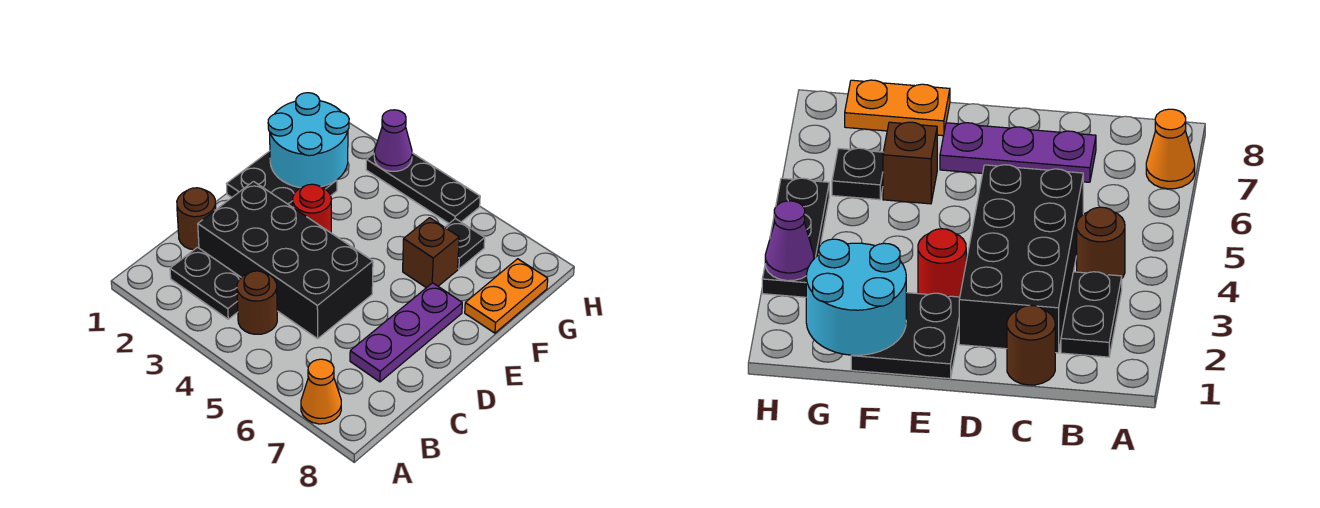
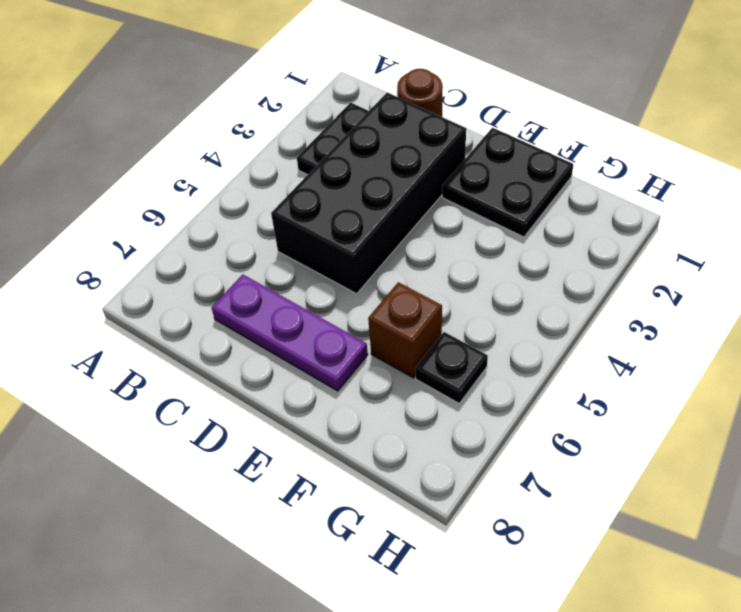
none -> orange cone A7 level 1
none -> brown round brick B4 level 1
none -> red round brick E3 level 1

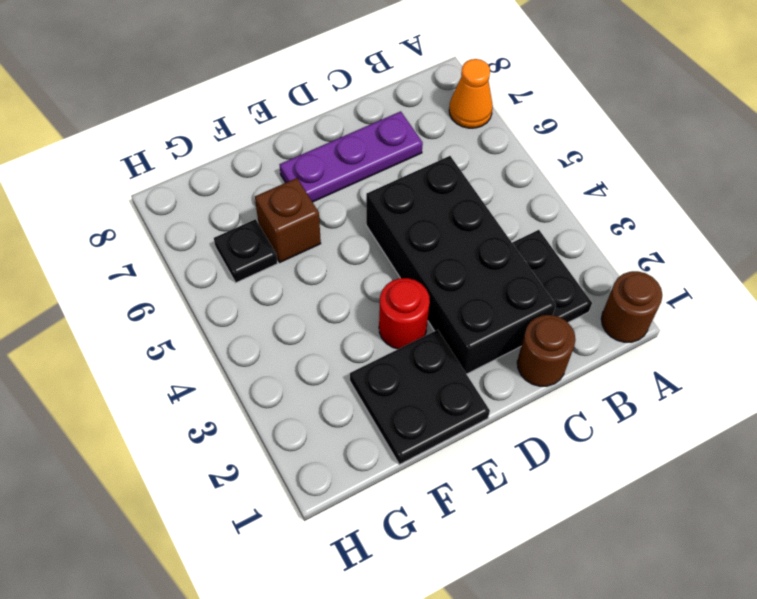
brown round brick A1 level 1 -> brown round brick B4 level 1
none -> orange plate F8:G8 level 1
none -> black plate H3:H5 level 1
none -> cyan round brick F1:G2 level 2

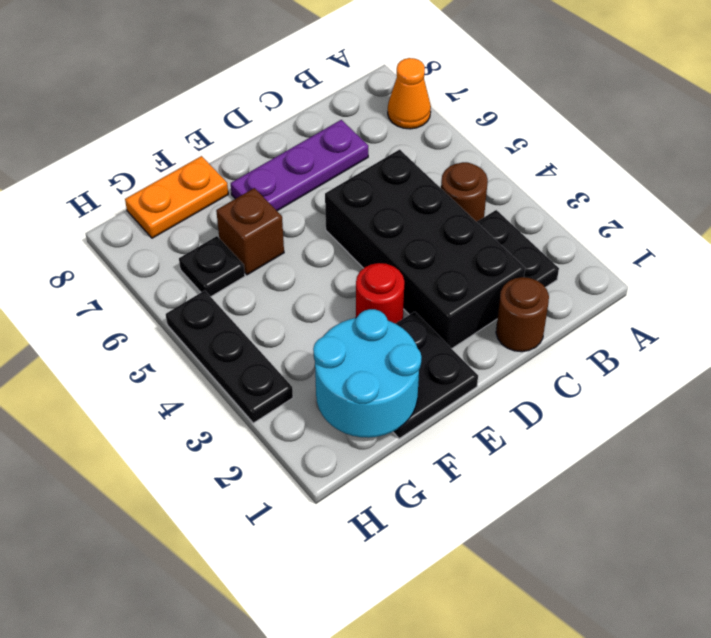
none -> purple cone H3 level 2

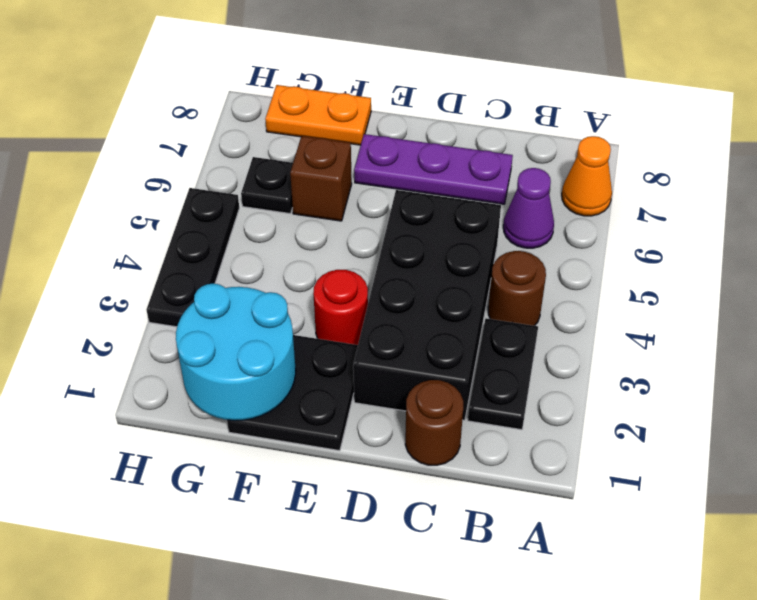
purple cone B6 level 1 -> purple cone H3 level 2

